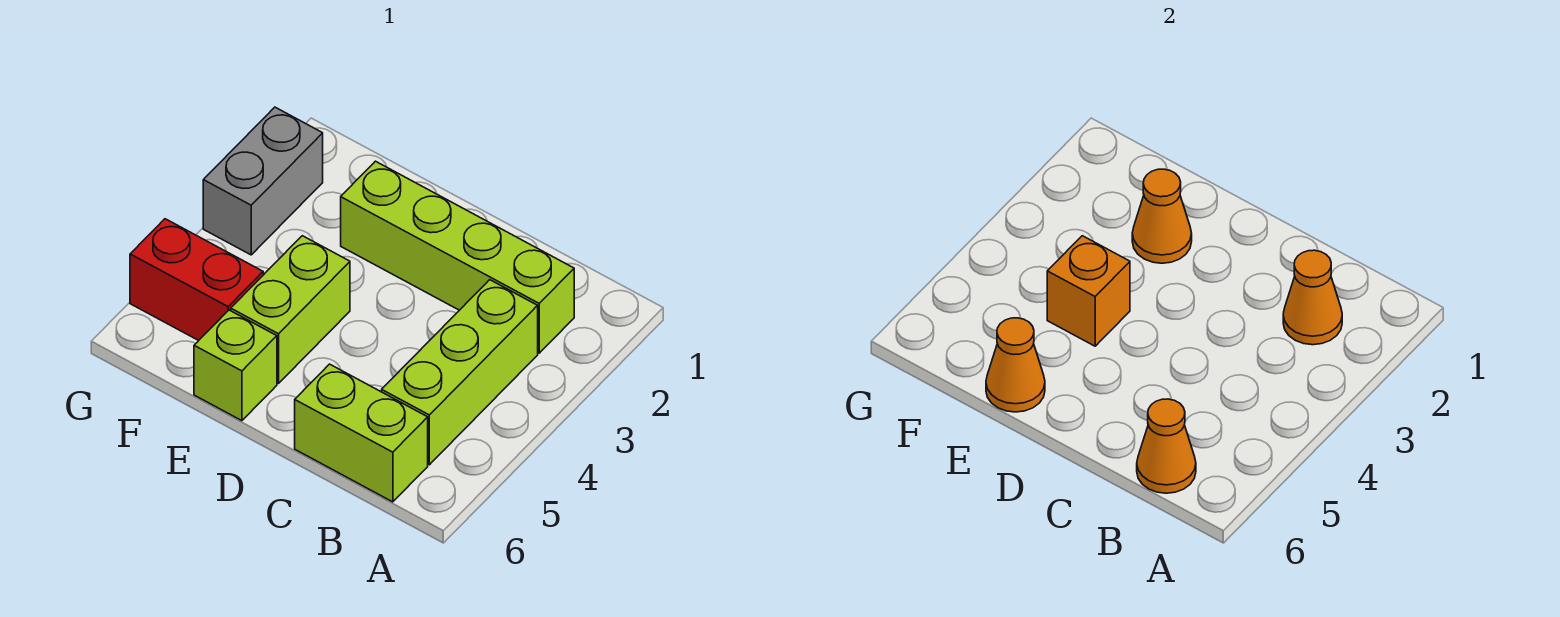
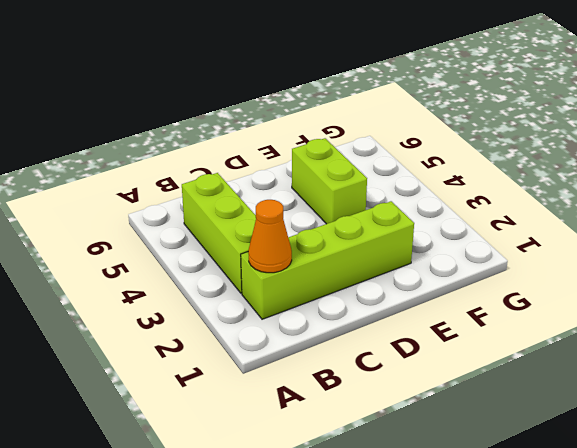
none -> lime brick B6:C6 level 1
none -> lime brick E6 level 1
none -> red brick F5:G5 level 1

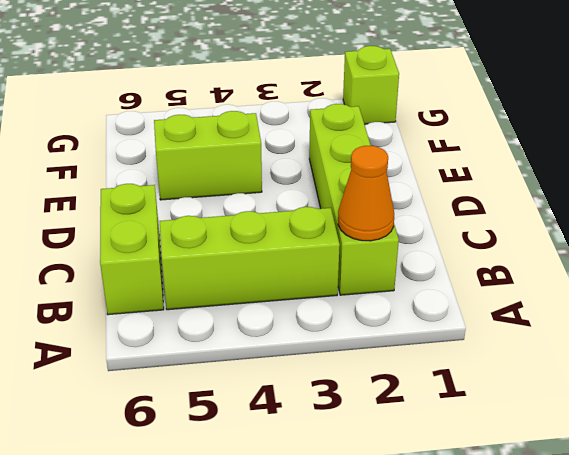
lime brick G1 level 1 -> lime brick E6 level 1
none -> red brick F5:G5 level 1
none -> grey brick G2:G3 level 1
none -> orange cone B6 level 2

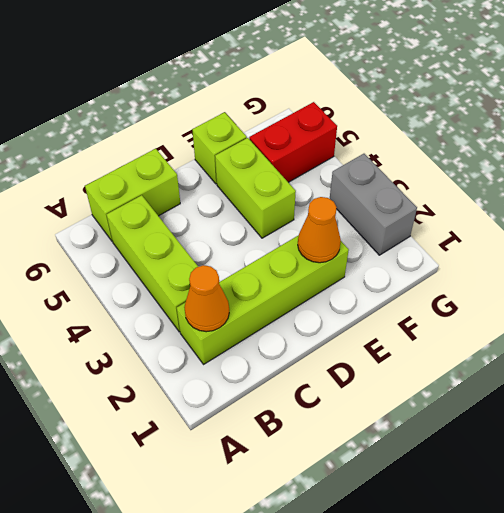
none -> orange cone B6 level 2
none -> orange brick E4 level 2
none -> orange cone E6 level 2

